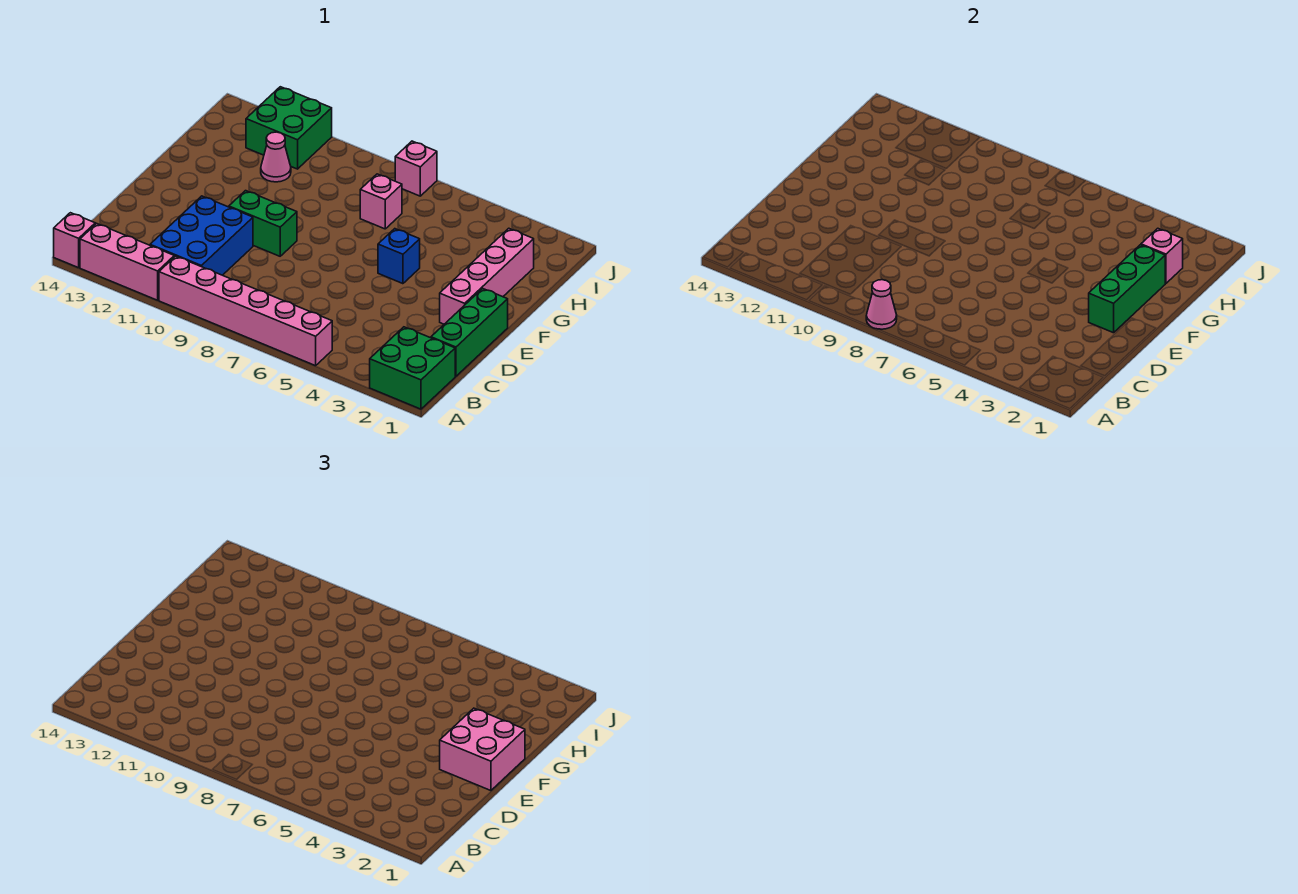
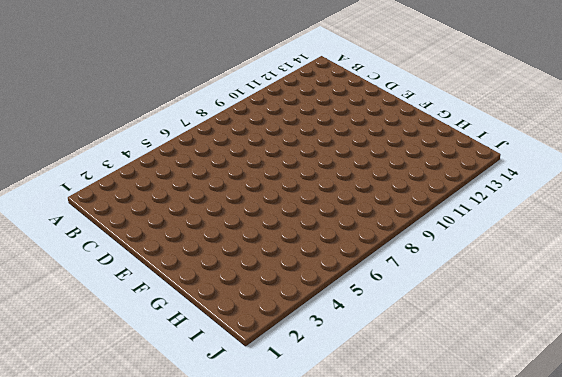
none -> green brick A1:B2 level 1
none -> pink brick A5:A10 level 1
none -> pink brick A11:A13 level 1

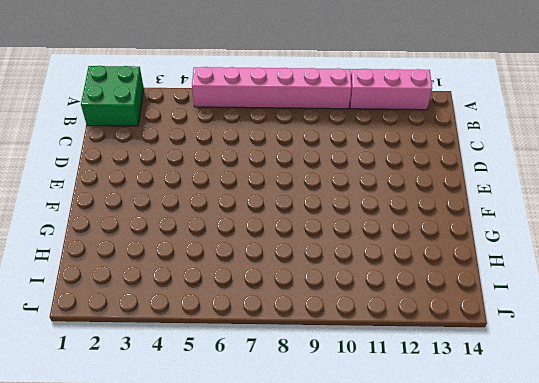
none -> pink brick A14 level 1
none -> blue brick B10:D11 level 1
none -> green brick C1:E1 level 1

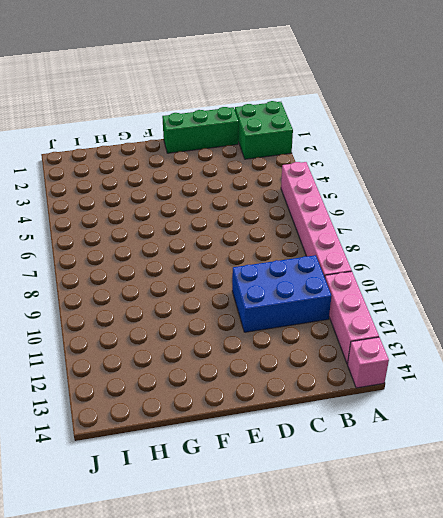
none -> pink brick E2:H2 level 1
none -> green brick E9:E10 level 1
none -> blue brick F5 level 1

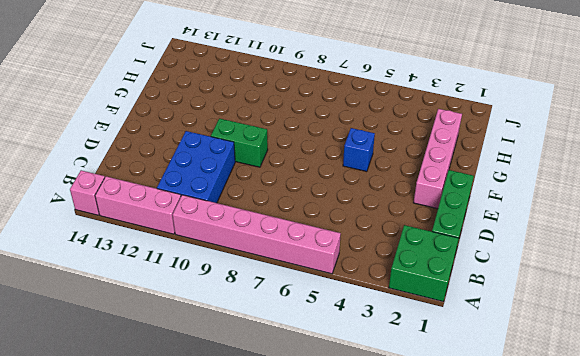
none -> pink brick H7 level 1
none -> pink cone H11 level 1
none -> green brick I11:J12 level 1

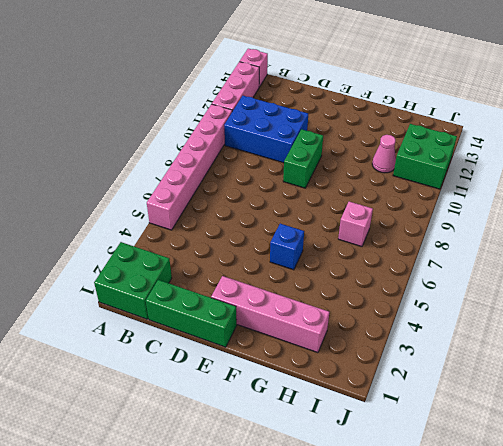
none -> pink brick J7 level 1
none -> pink cone A8 level 2
none -> green brick E2:G2 level 2

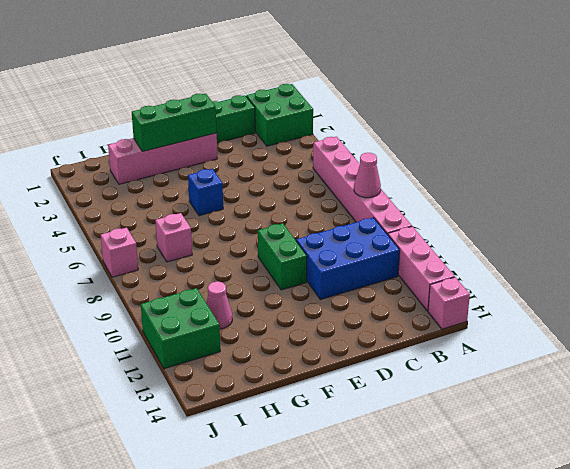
none -> pink brick H2 level 2
none -> pink brick E1:F2 level 3

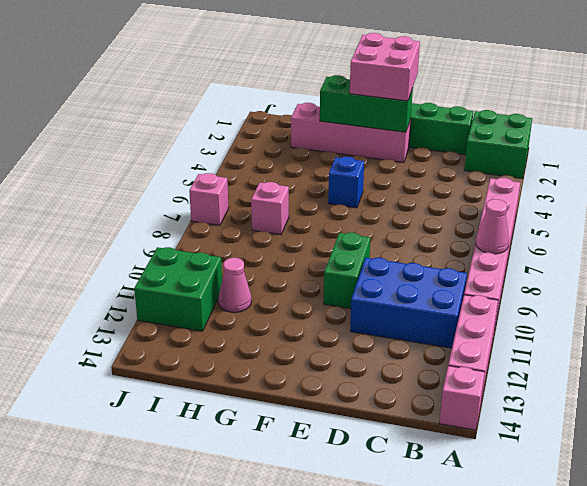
none -> pink brick H2 level 2

